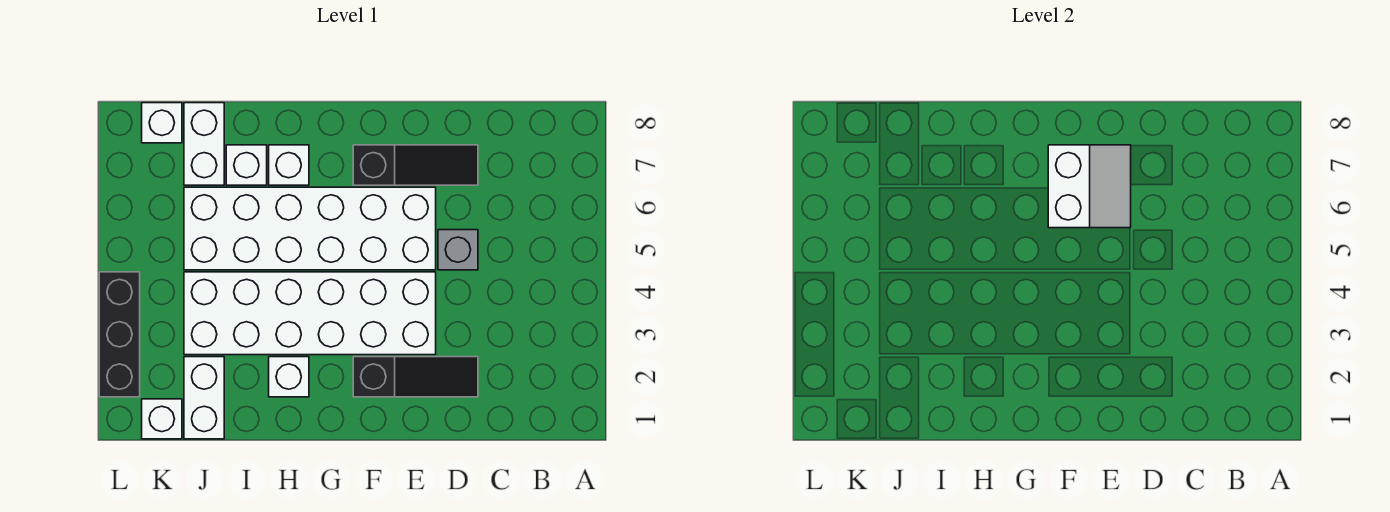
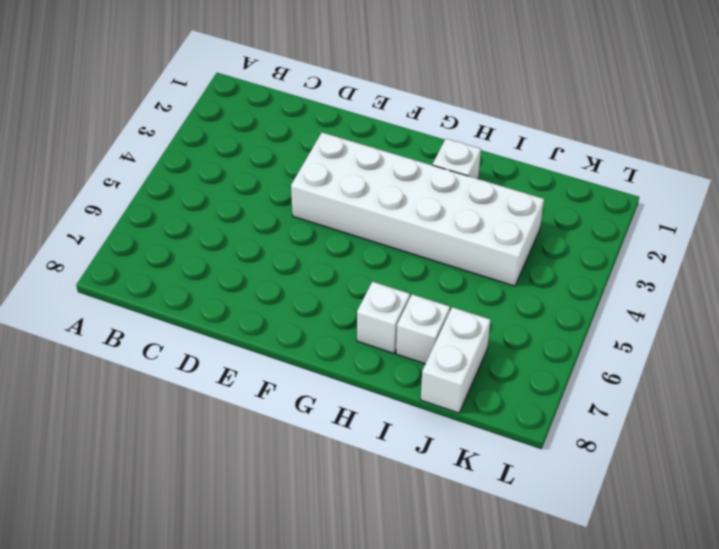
none -> black slope D2:F2 level 1 top F
none -> grey brick D5 level 1
none -> black slope D7:F7 level 1 top F

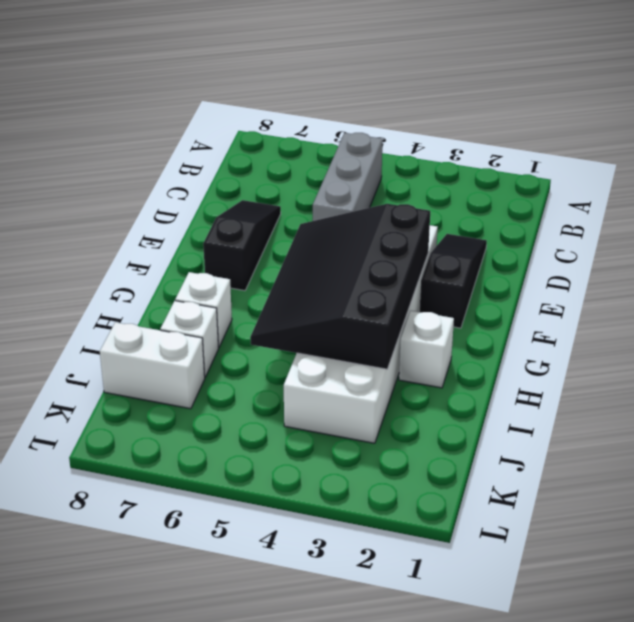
grey brick B5:D5 level 1 -> grey brick D5 level 1
black slope F3:I5 level 2 top 3 -> none
none -> white brick E5:J6 level 1
none -> white brick J1:J2 level 1
none -> white brick K1 level 1

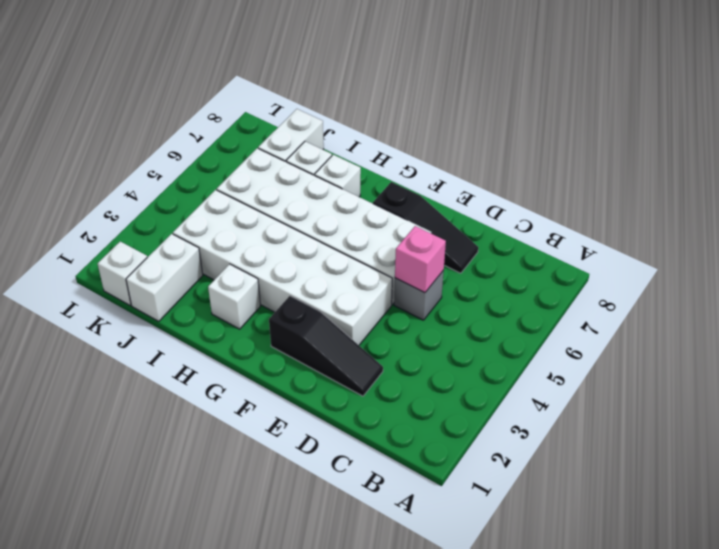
pink brick D5 level 2 -> none
none -> white brick K8 level 1
none -> black brick L2:L4 level 1
none -> white slope E6:F7 level 2 top F

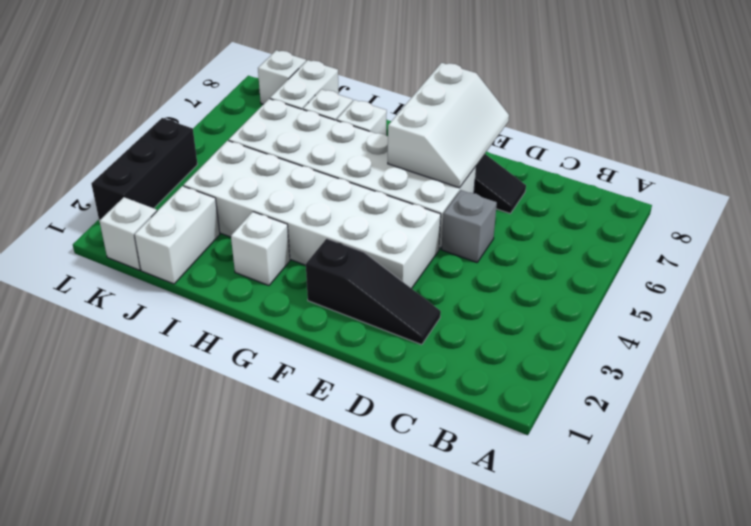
white slope E6:F8 level 2 top F -> white slope E6:F7 level 2 top F

